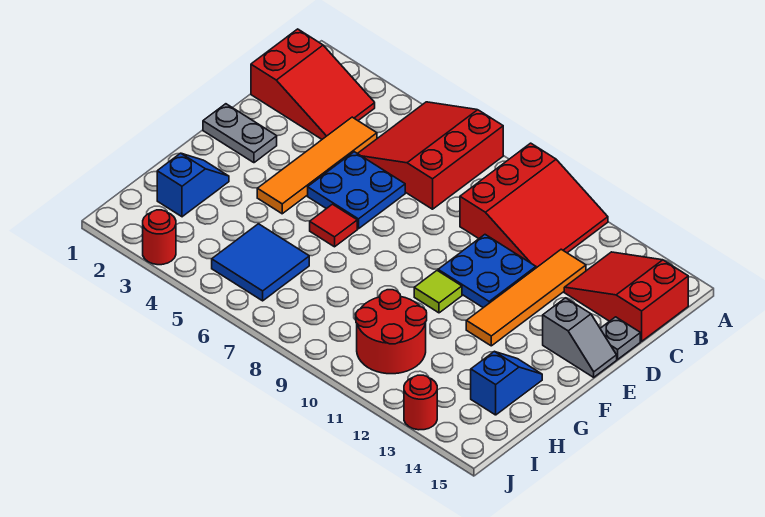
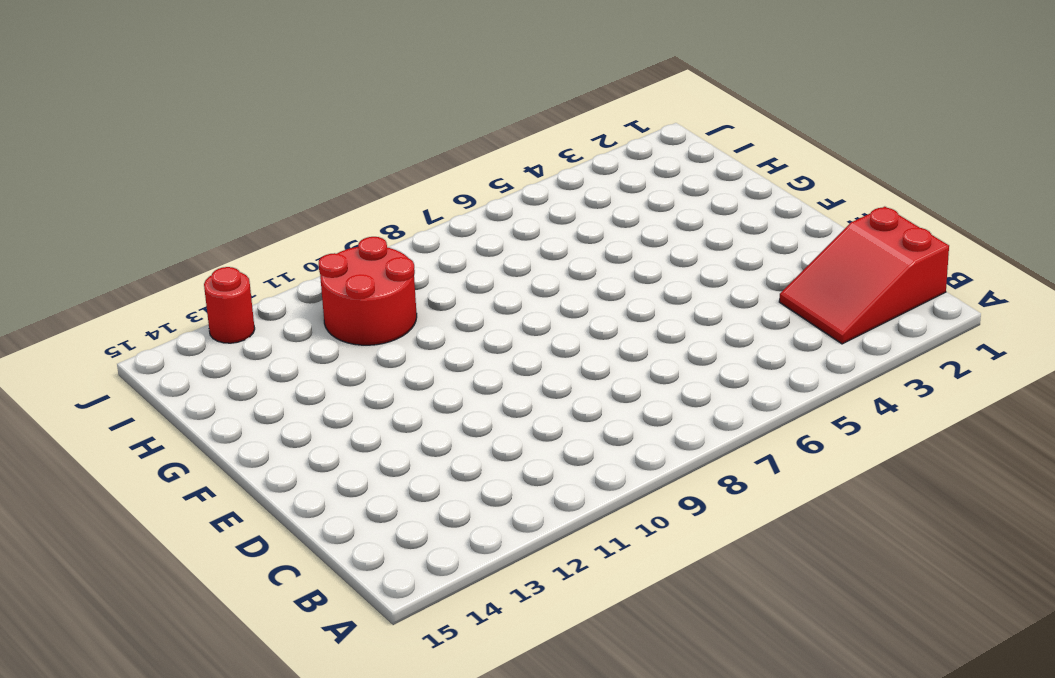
none -> red slope A5:C7 level 1 top 7
none -> red slope A9:C11 level 1 top 9
none -> red slope B13:C15 level 1 top 15

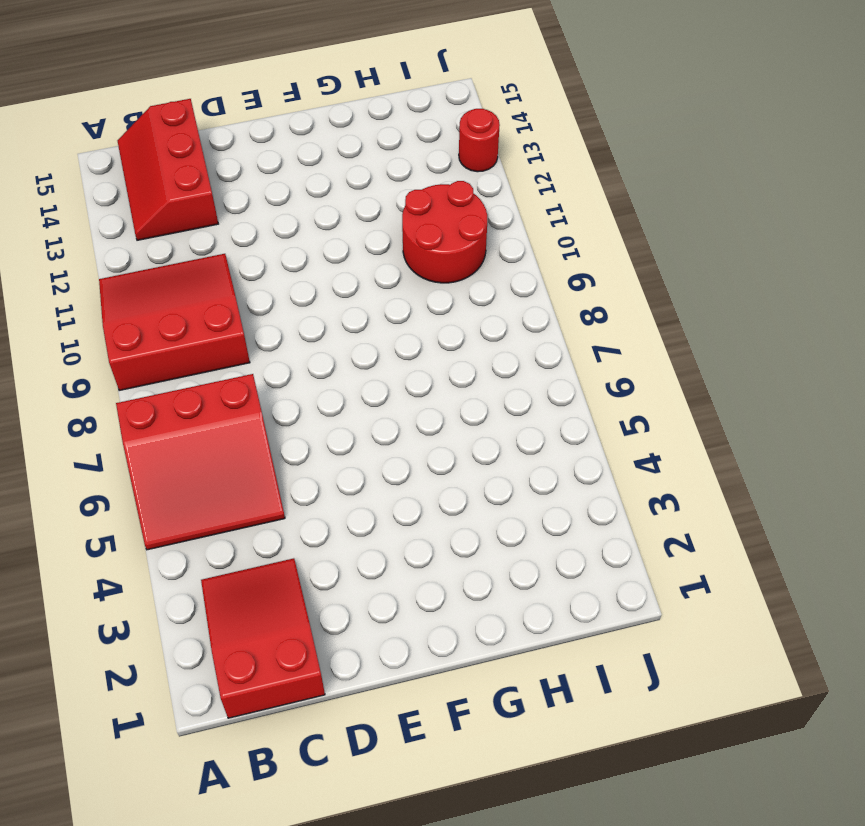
red slope B13:C15 level 1 top C -> red slope B13:C15 level 1 top 15
none -> orange tile C4:F4 level 1
none -> orange tile C12:F12 level 1
none -> blue plate D5:E6 level 1

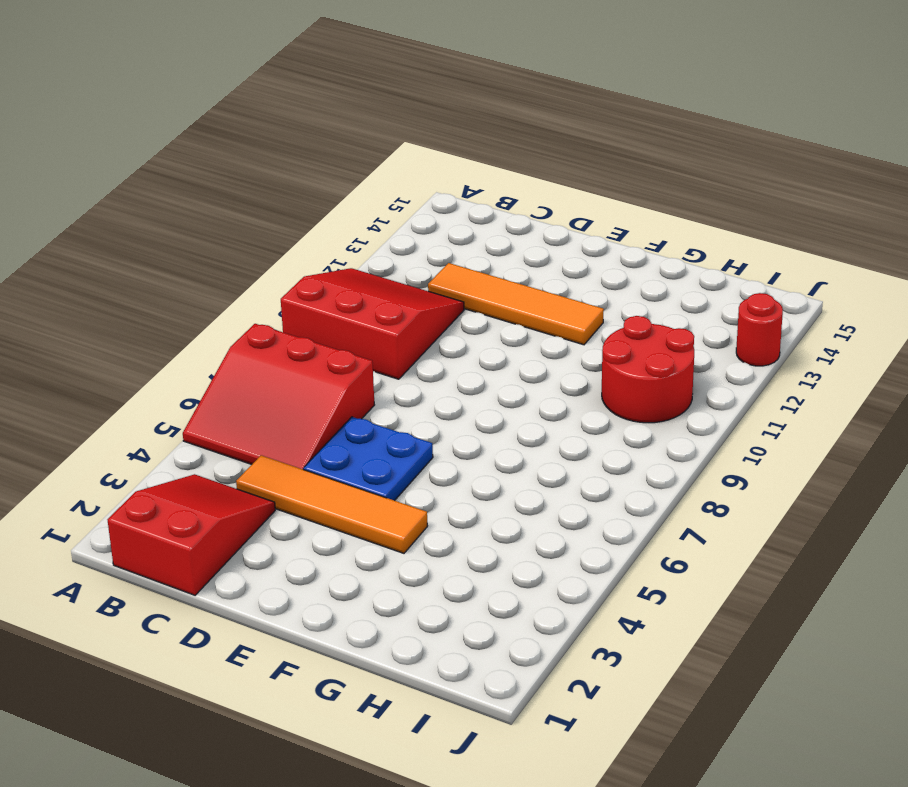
none -> red slope B13:C15 level 1 top 15
none -> blue plate D10:E11 level 1
none -> grey plate D15 level 1

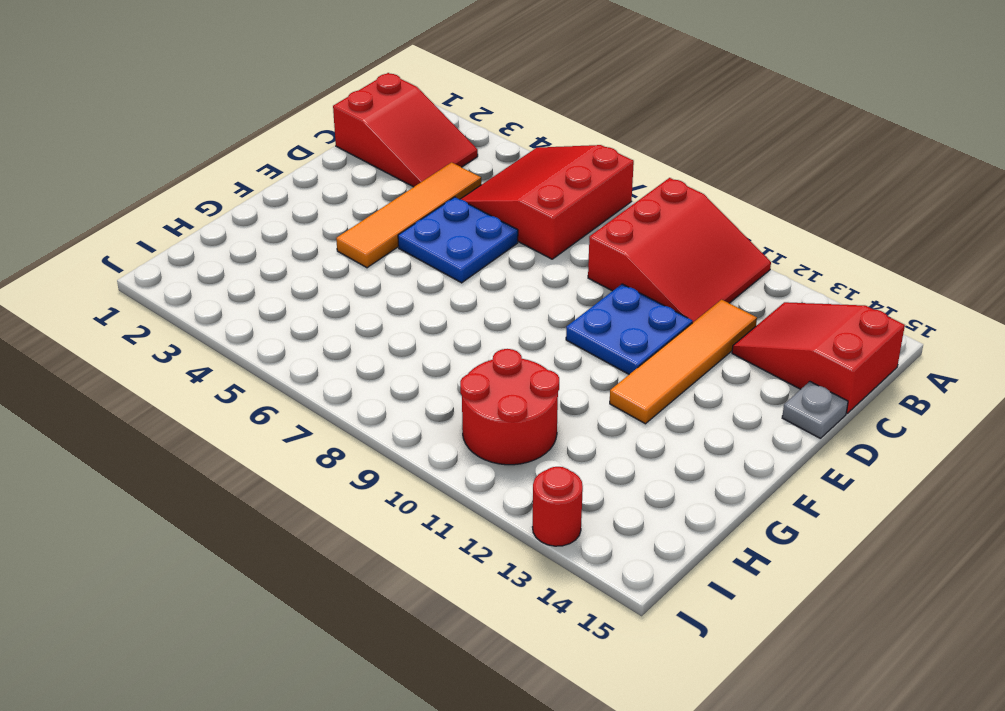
none -> grey plate E1:E2 level 1
none -> grey slope E14:E15 level 1 top 14
none -> red tile F6 level 1

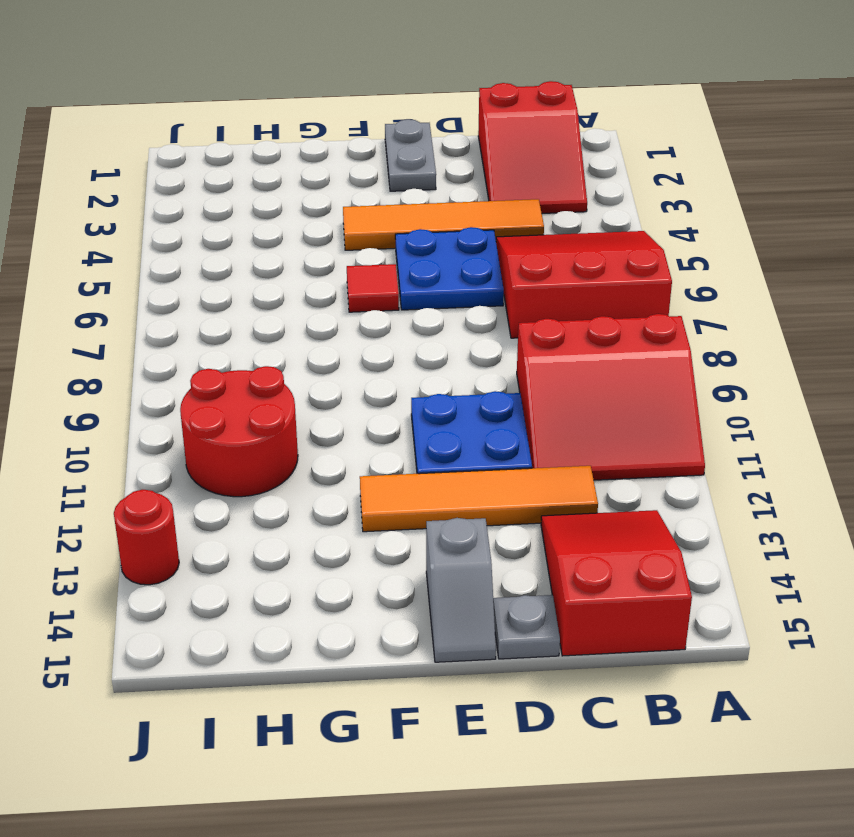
none -> lime tile F10 level 1
none -> blue slope G2:H2 level 1 top H
none -> blue slope G14:H14 level 1 top H

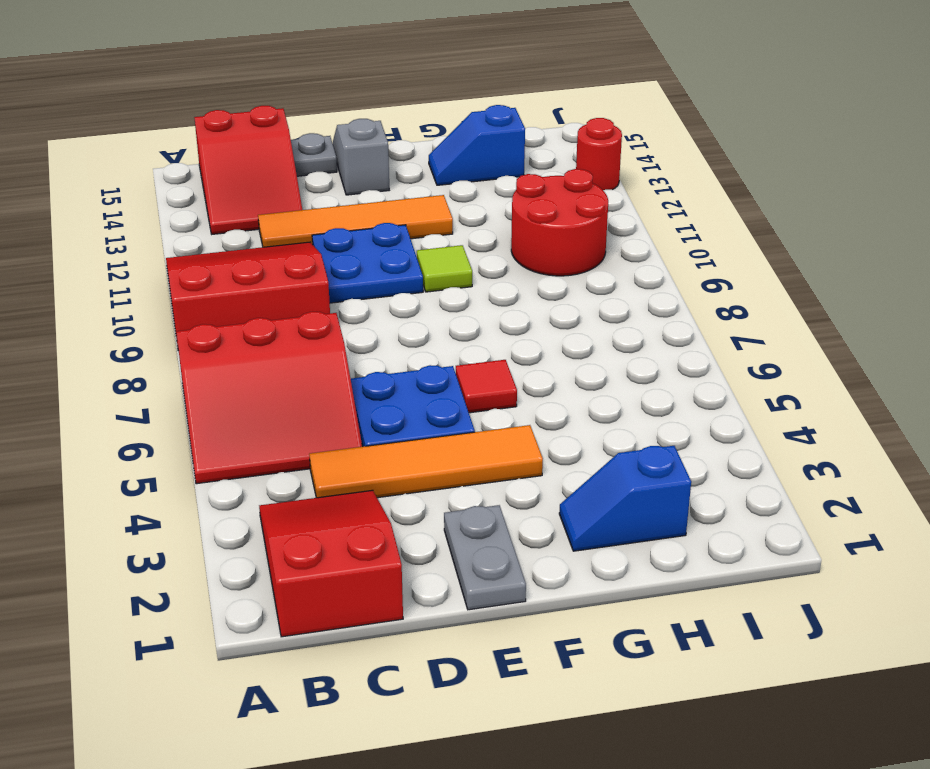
none -> blue tile H5:I6 level 1
none -> red round brick J3 level 1

